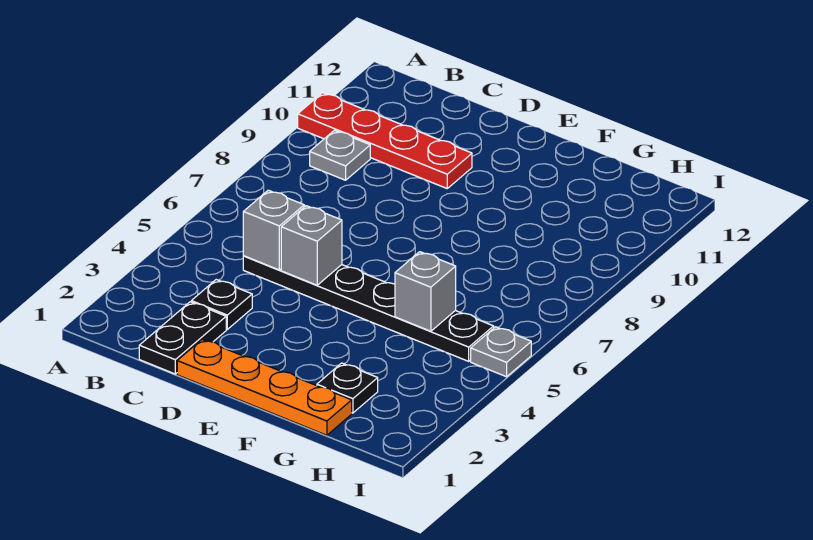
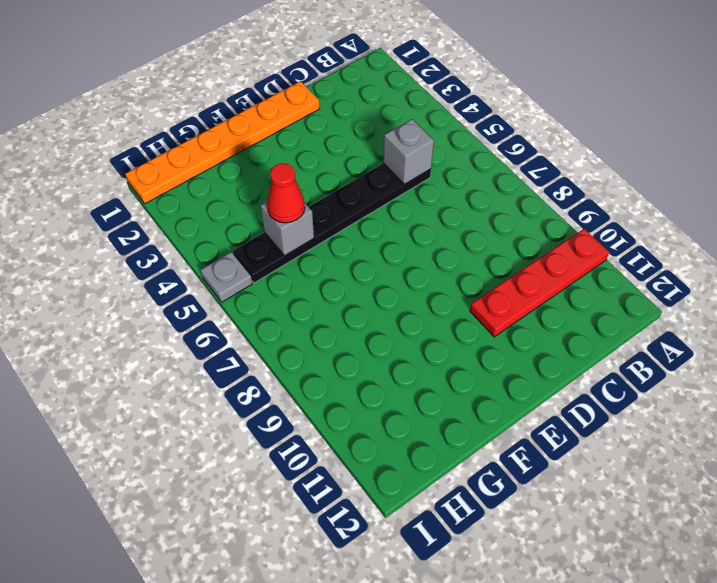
orange plate D1:I1 level 1 -> orange plate D1:G1 level 1
red cone G5 level 3 -> none
none -> grey plate B9 level 1
none -> black plate C1:C2 level 1

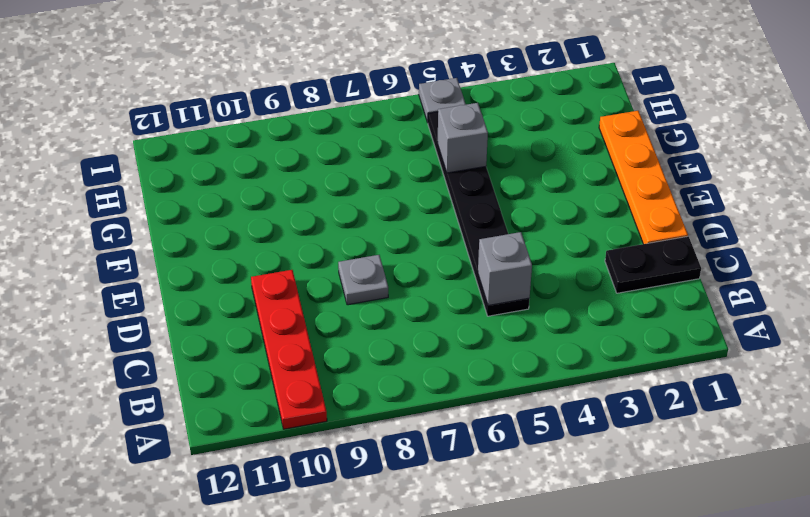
grey plate D8 level 1 -> grey plate B9 level 1
none -> black plate C3 level 1
none -> black plate G2 level 1

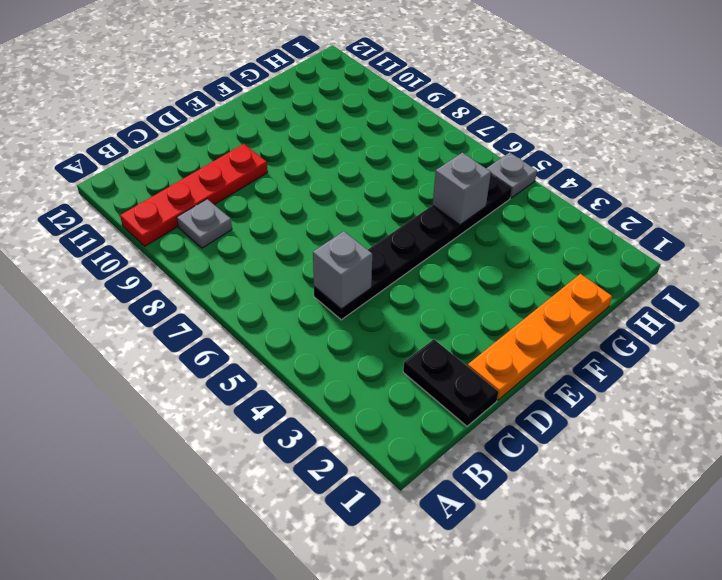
none -> black plate C3 level 1
none -> black plate G2 level 1

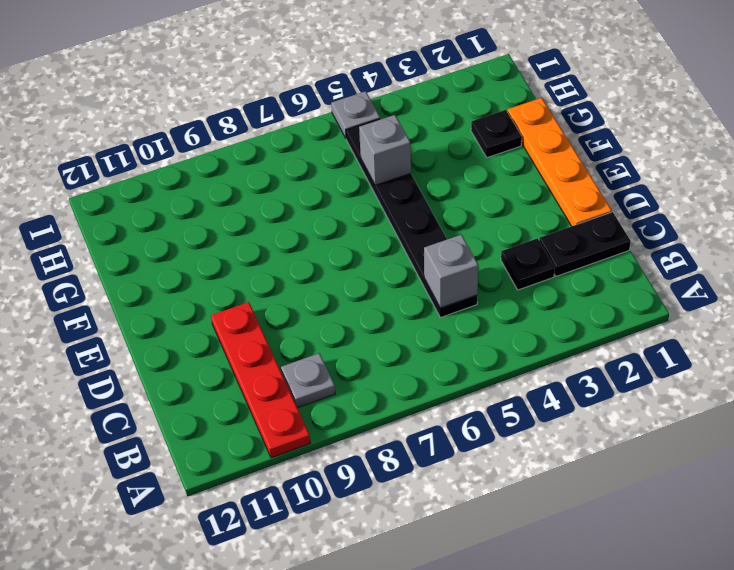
none -> grey brick D5 level 2

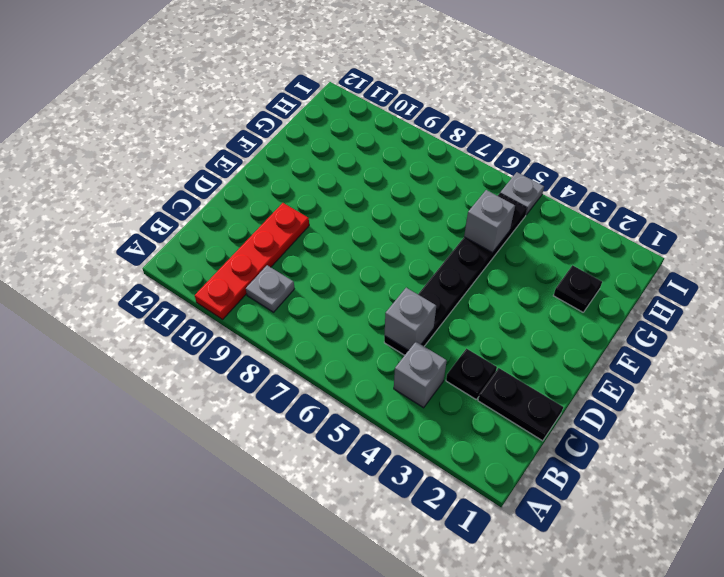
grey brick B4 level 1 -> grey brick D5 level 2
none -> orange plate D1:G1 level 1

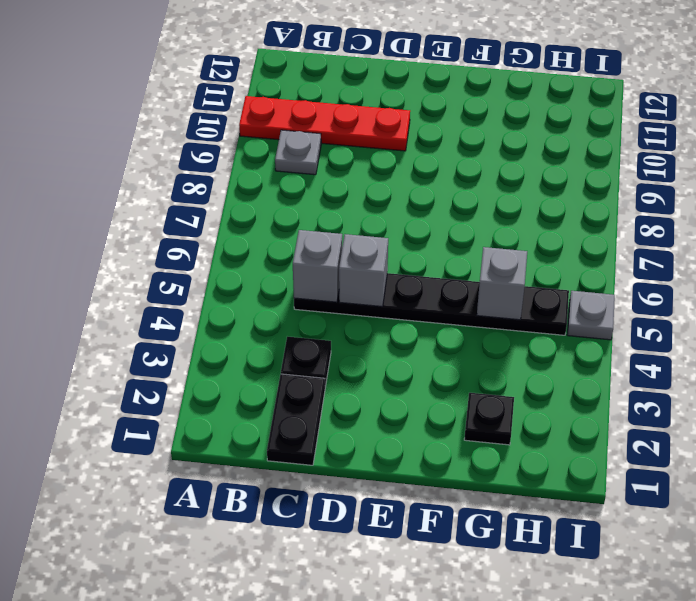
none -> orange plate D1:G1 level 1

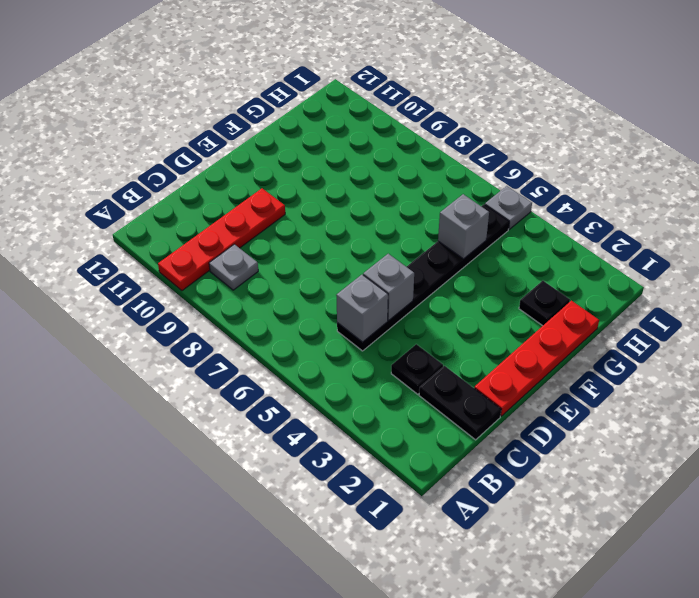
red plate D1:G1 level 1 -> orange plate D1:G1 level 1

